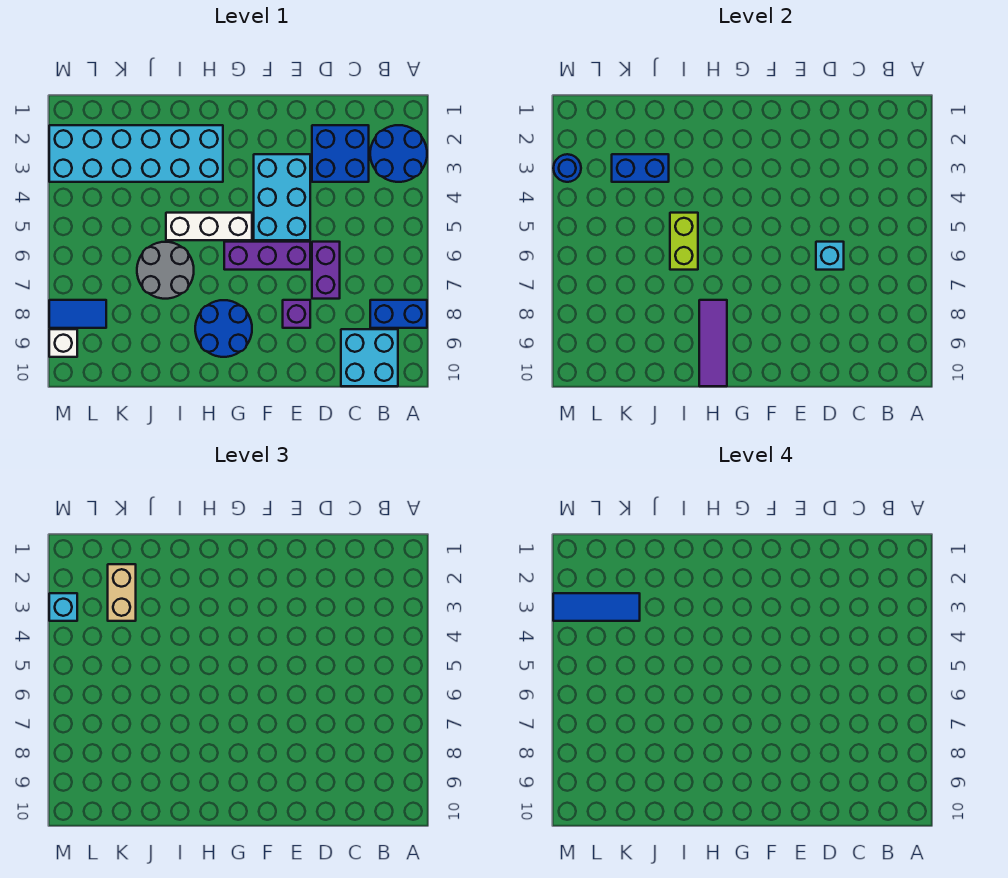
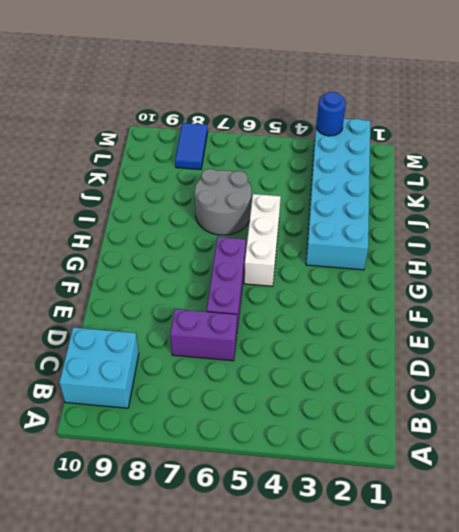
none -> blue round brick A2:B3 level 1
none -> blue brick A8:B8 level 1
none -> blue brick C2:D3 level 1

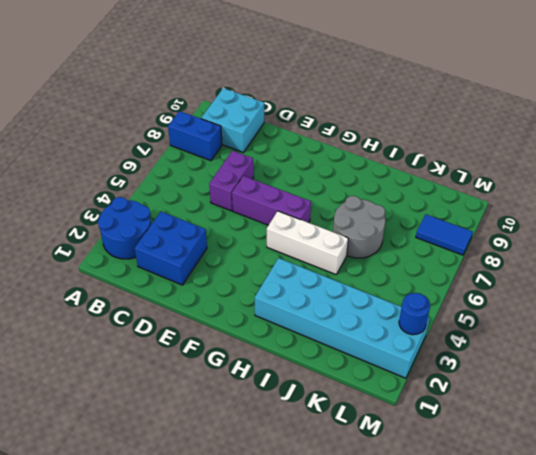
none -> cyan brick E3:F5 level 1
none -> purple brick E8 level 1
none -> blue round brick G8:H9 level 1

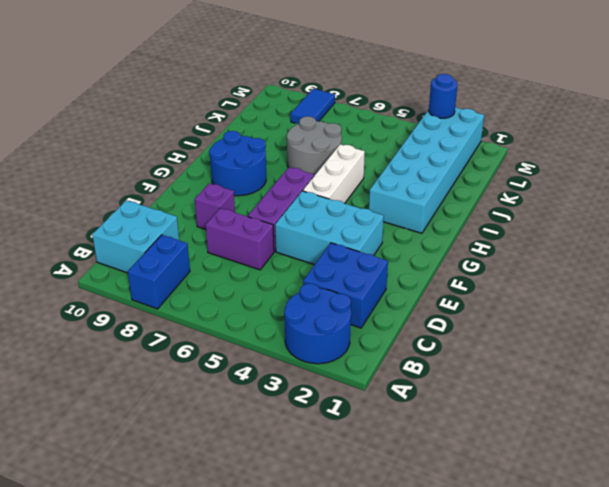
none -> white brick M9 level 1
none -> cyan brick D6 level 2
none -> purple tile H8:H10 level 2

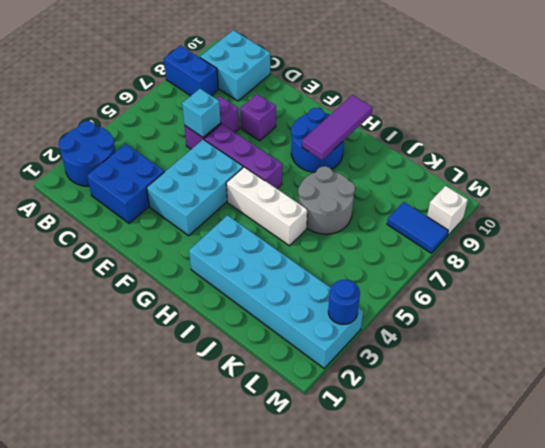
none -> lime brick I5:I6 level 2
none -> blue brick J3:K3 level 2
none -> tan brick K2:K3 level 3

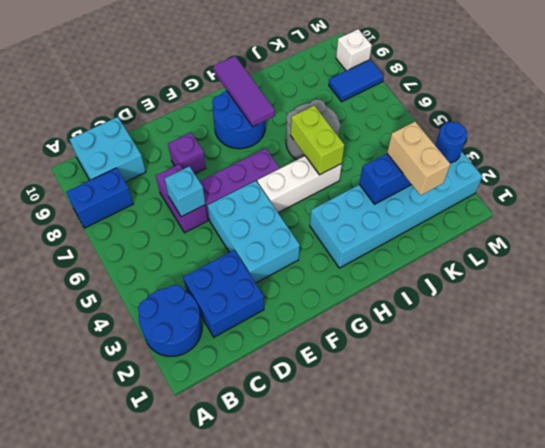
none -> cyan brick M3 level 3
none -> blue tile K3:M3 level 4

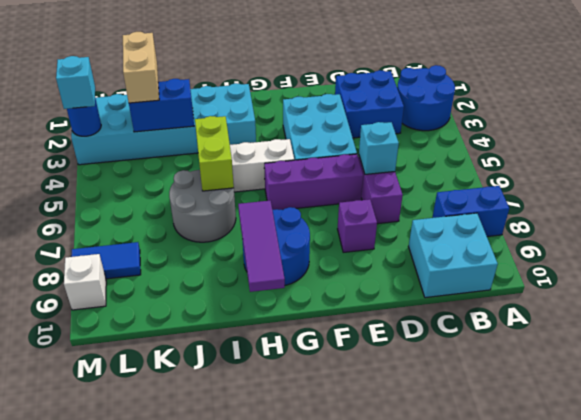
none -> blue tile K3:M3 level 4

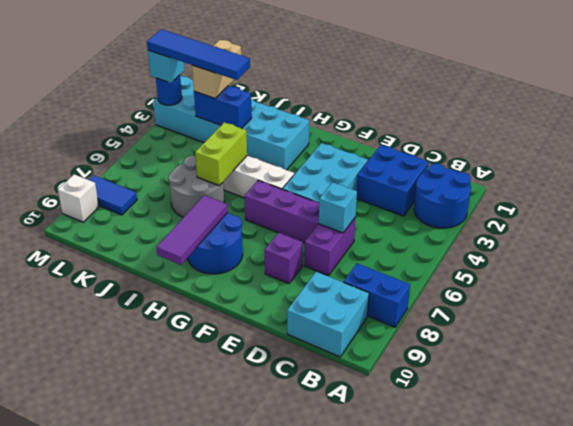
blue tile J3:M3 level 4 -> blue tile K3:M3 level 4

